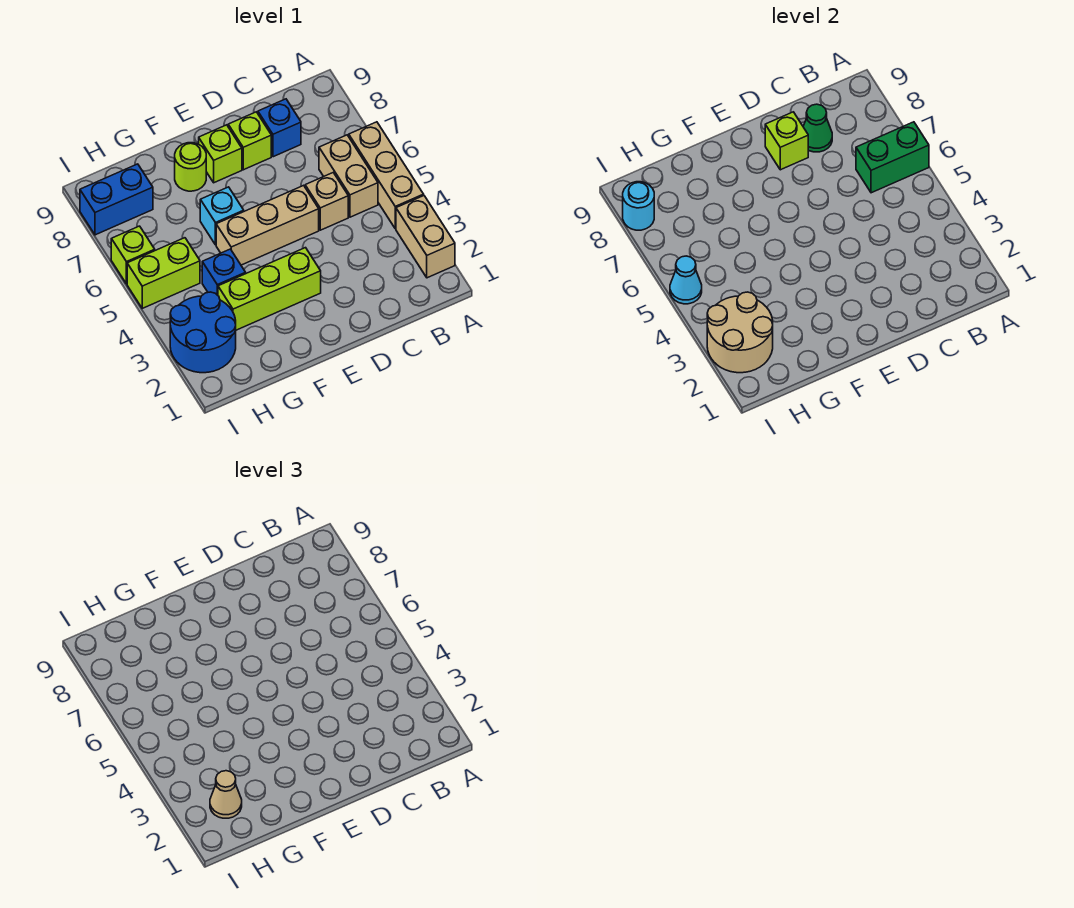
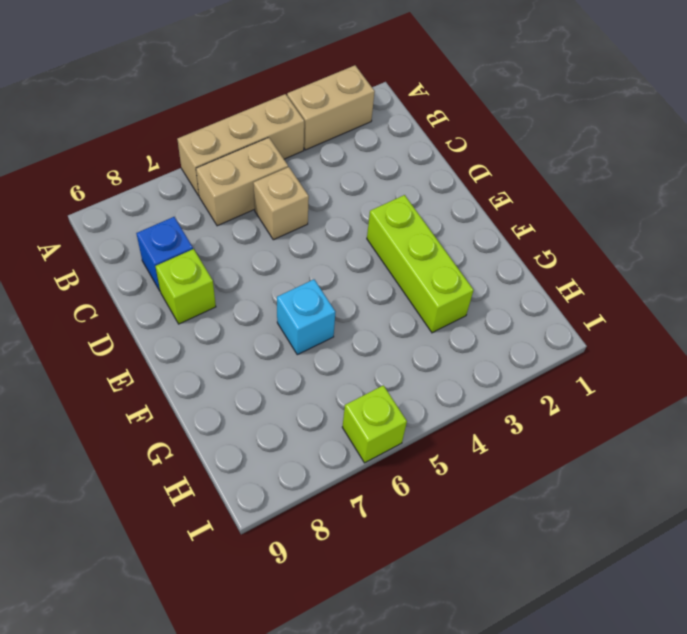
none -> tan brick D5:F5 level 1
none -> lime brick E8 level 1
none -> lime round brick F8 level 1

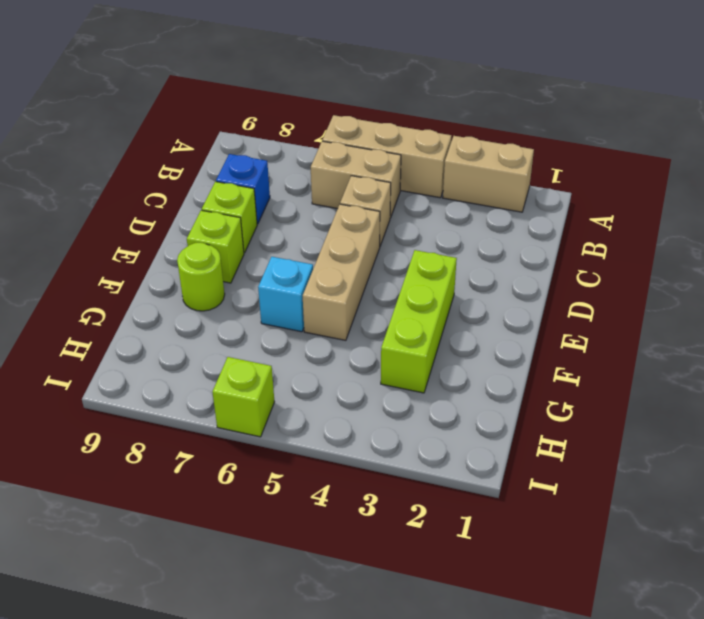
none -> blue brick G4 level 1
none -> blue round brick H2:I3 level 1
none -> lime brick H5:I5 level 1

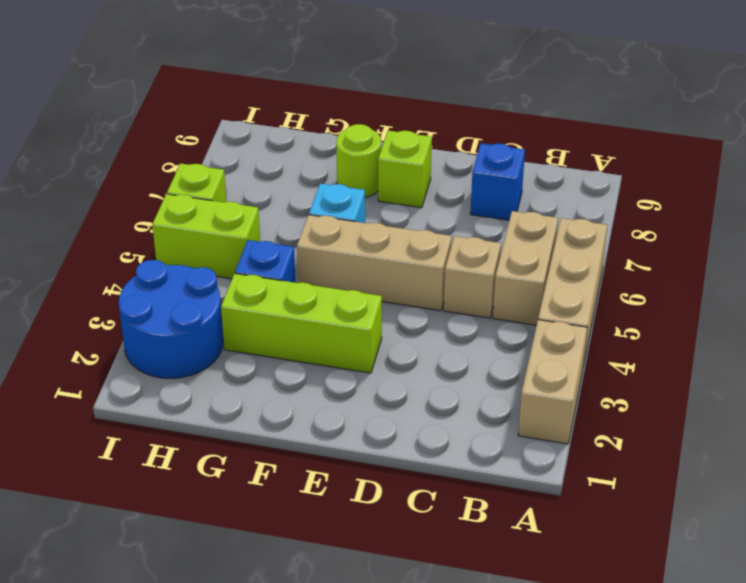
none -> lime brick D8 level 1
none -> blue brick H8:I8 level 1
none -> green brick A6:B6 level 2

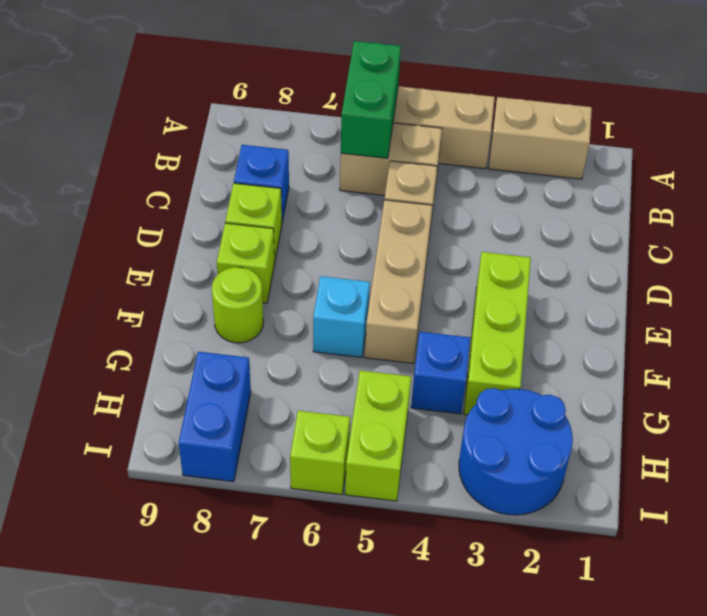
none -> green cone C8 level 2
none -> lime brick D8 level 2
none -> tan round brick H2:I3 level 2

